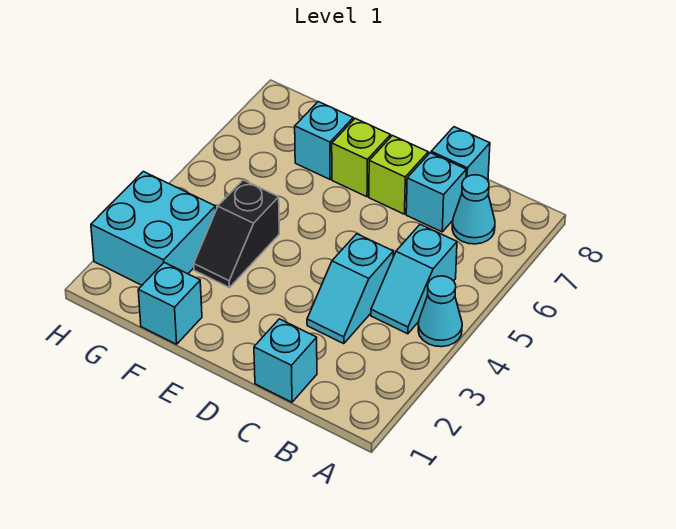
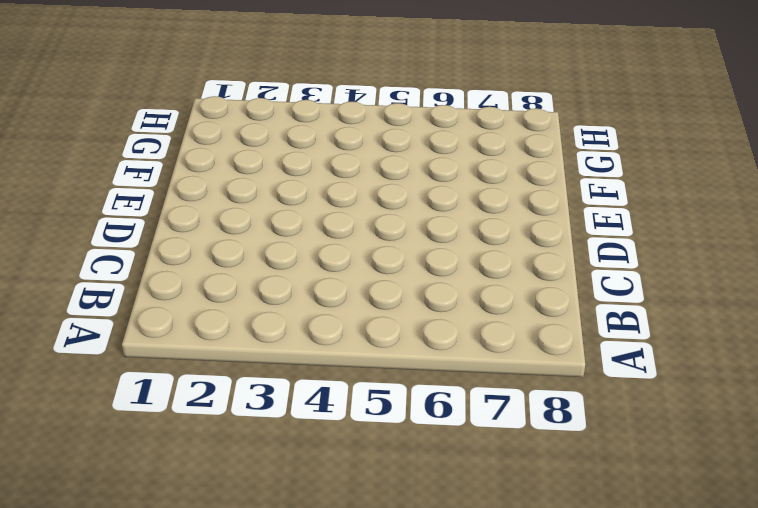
none -> cyan cone A4 level 1
none -> cyan slope B4:B5 level 1 top 5
none -> cyan cone B7 level 1

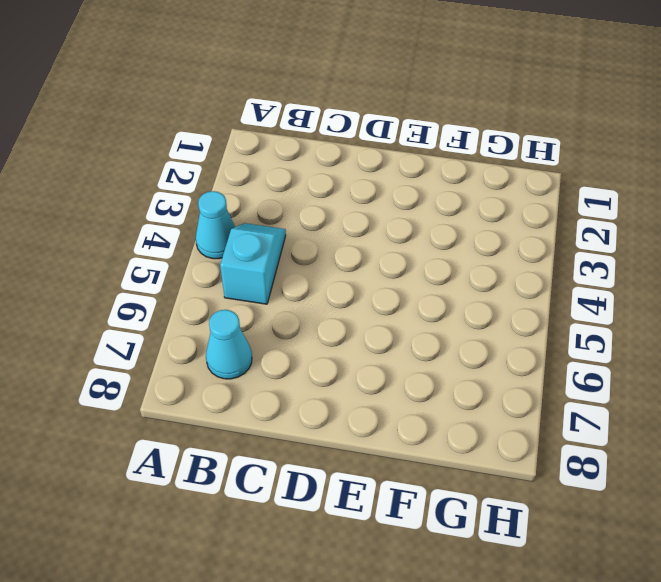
none -> cyan brick C1 level 1
none -> cyan slope C3:C4 level 1 top 4
none -> cyan brick C7 level 1

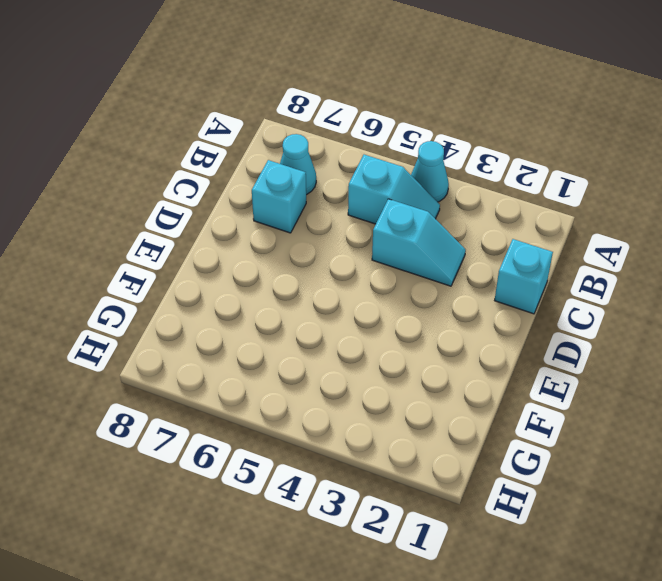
none -> cyan brick C8 level 1
none -> lime brick D7 level 1
none -> lime brick E7 level 1

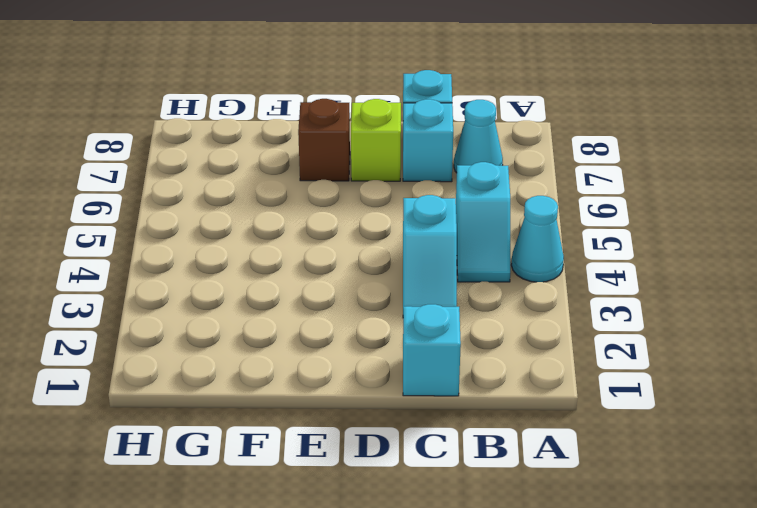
brown brick E7 level 1 -> lime brick E7 level 1
none -> cyan brick F1 level 1
none -> black slope F3:F4 level 1 top 4
none -> cyan brick F7 level 1

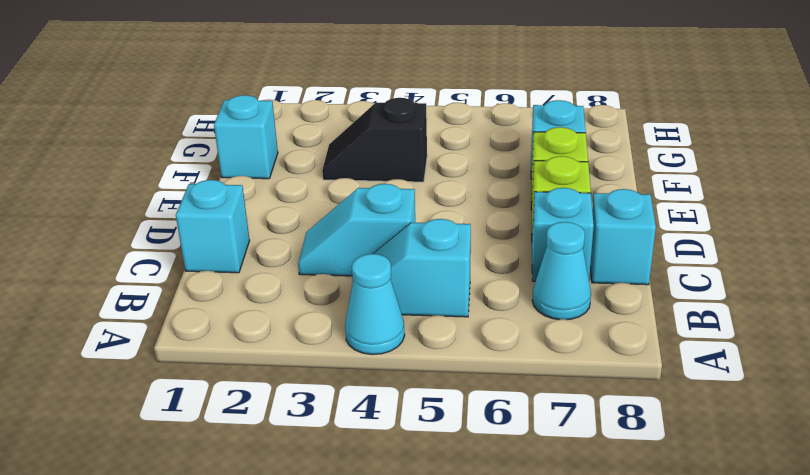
none -> cyan brick G2:H3 level 1

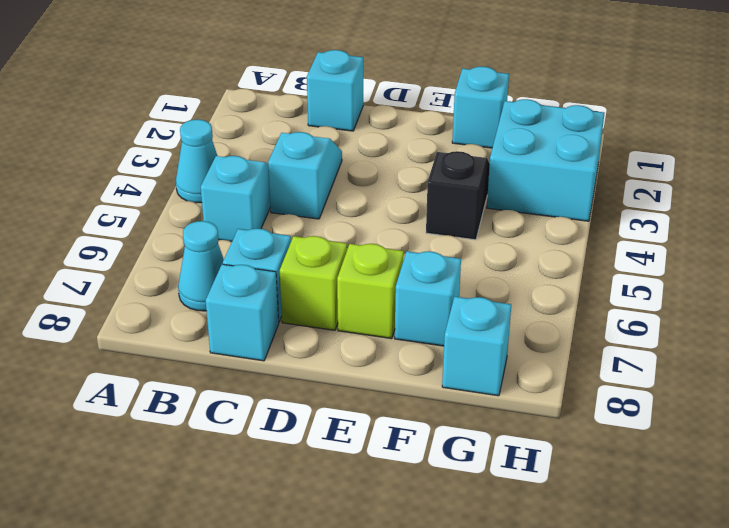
cyan brick G8 level 1 -> none

